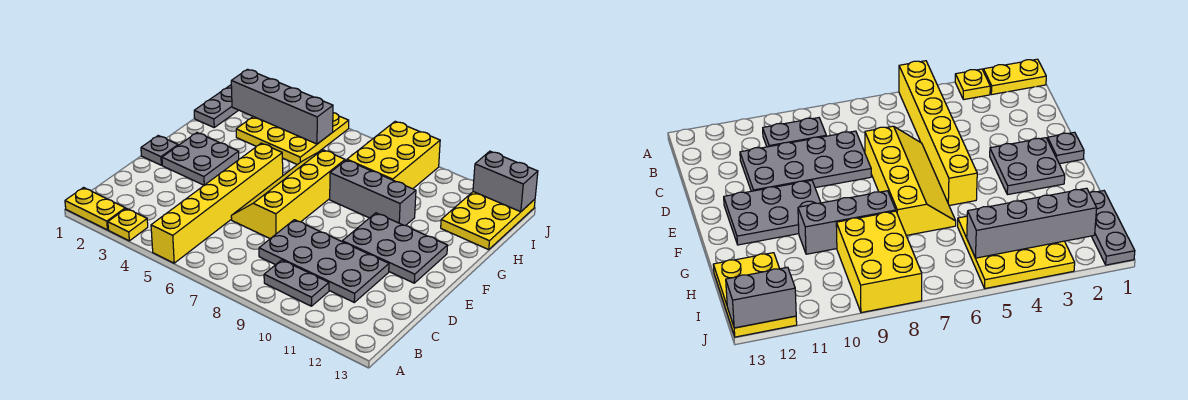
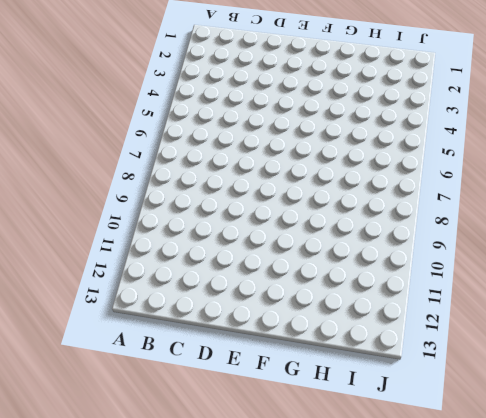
none -> yellow plate A1:A2 level 1
none -> yellow plate A3 level 1
none -> yellow brick A5:F5 level 1

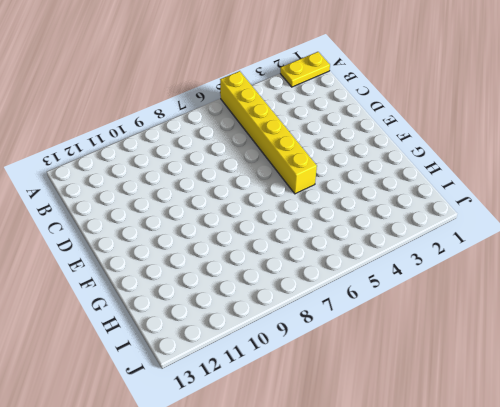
none -> yellow plate A3 level 1
none -> grey plate B9:B10 level 1
none -> grey plate C8:D11 level 1

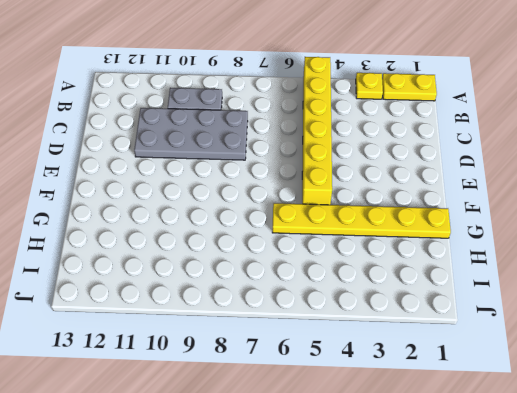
yellow plate G1:G6 level 1 -> yellow slope D6:G7 level 1 top 7
none -> grey plate E1 level 1
none -> grey plate E2:F3 level 1
none -> grey plate E10:F12 level 1

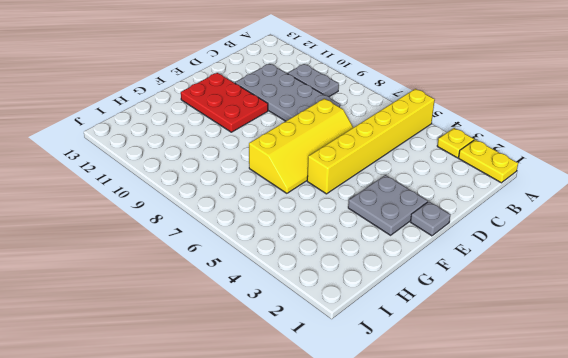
red plate E10:F12 level 1 -> grey plate E10:F12 level 1
none -> grey brick G8:G10 level 1
none -> grey plate H1:J1 level 1
none -> yellow plate H3:J5 level 1

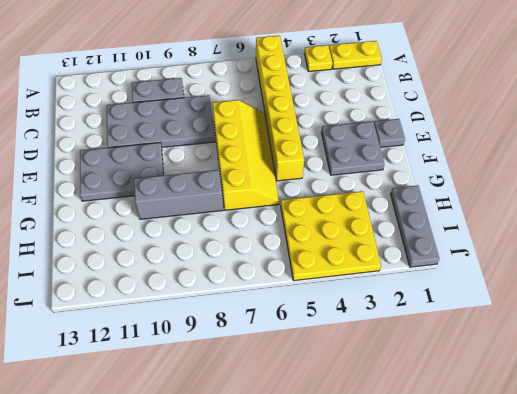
none -> yellow brick H8:J9 level 1
none -> yellow plate H12:J13 level 1
none -> grey brick I2:I5 level 2

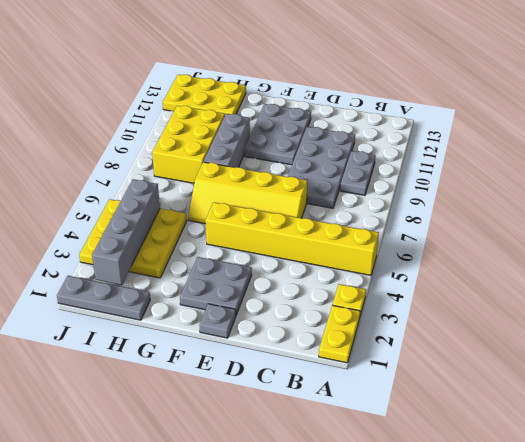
yellow brick H8:I10 level 1 -> yellow brick H8:J9 level 1
none -> grey brick J12:J13 level 2

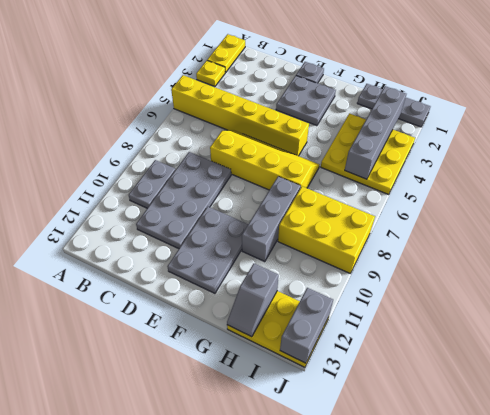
grey slope H12:H13 level 2 top 12 -> none

